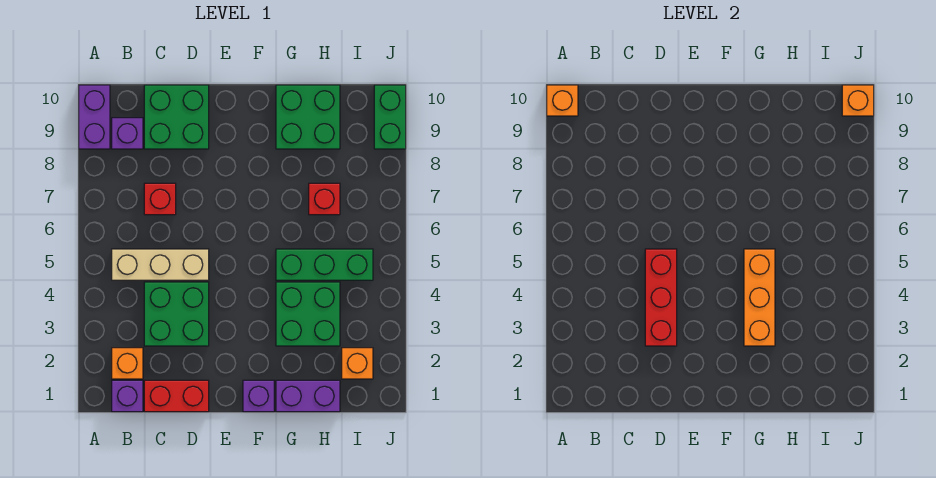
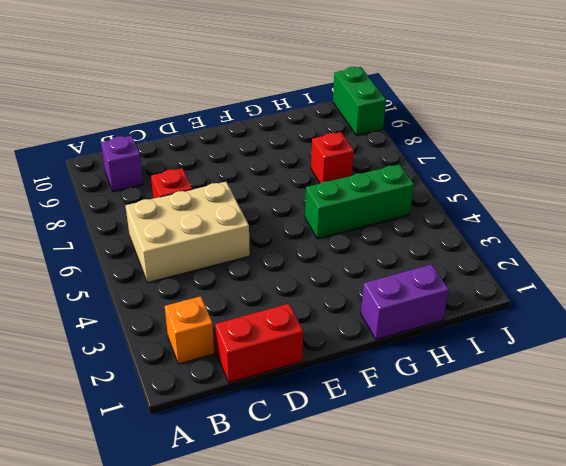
tan brick B5:D6 level 1 -> tan brick B5:D5 level 1
none -> purple brick A9:A10 level 1
none -> purple brick B1 level 1
none -> green brick C3:D4 level 1

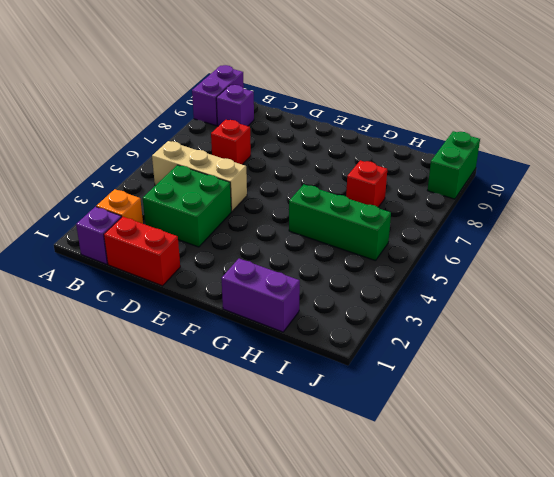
none -> green brick C9:D10 level 1
none -> purple brick F1 level 1
none -> green brick G3:H4 level 1

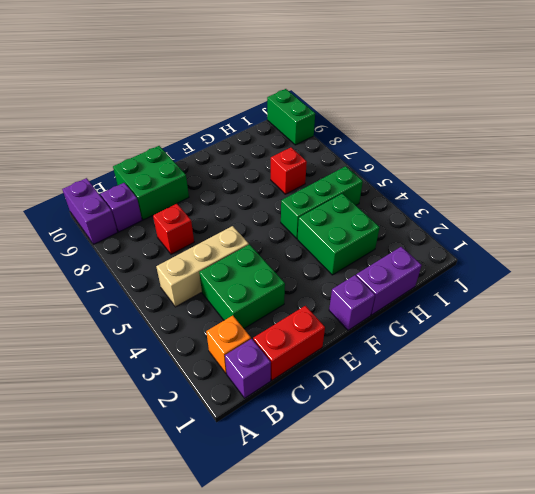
none -> green brick G9:H10 level 1
none -> orange brick I2 level 1
none -> orange brick A10 level 2

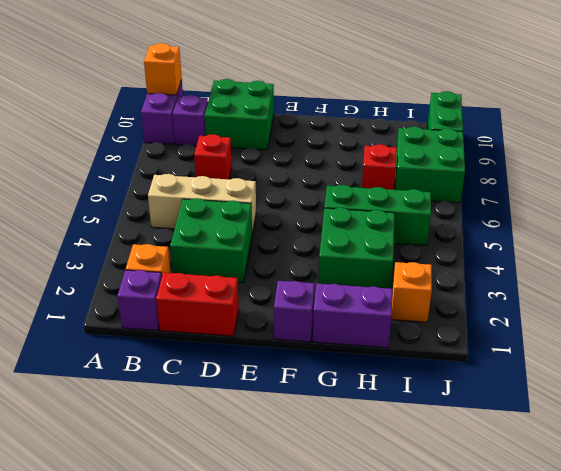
green brick I7:J8 level 1 -> green brick G9:H10 level 1
none -> red brick D3:D5 level 2
none -> orange brick G3:G5 level 2
none -> orange brick J10 level 2

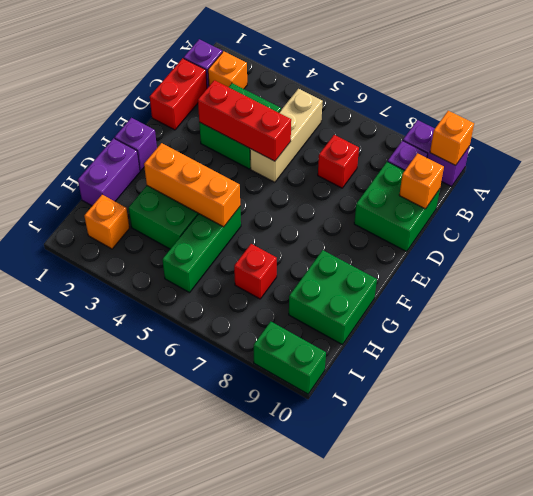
orange brick C10 level 2 -> orange brick J10 level 2

